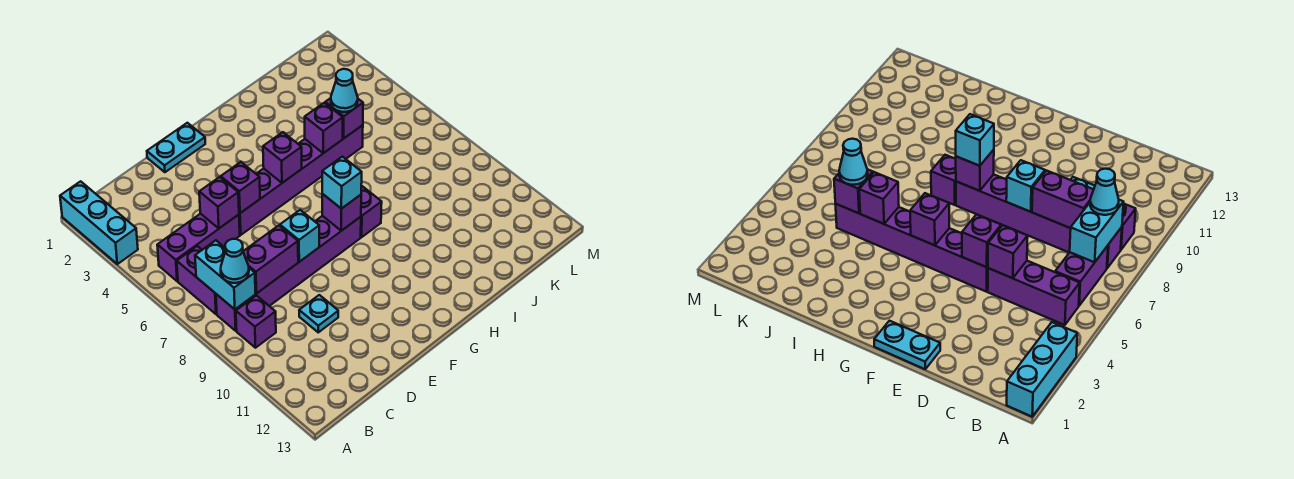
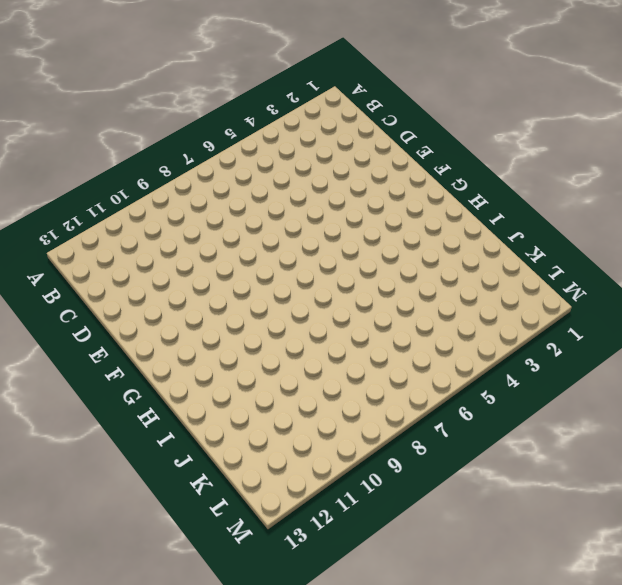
none -> cyan brick A1:A3 level 1
none -> purple brick B5:D5 level 1
none -> purple brick B6:B7 level 1

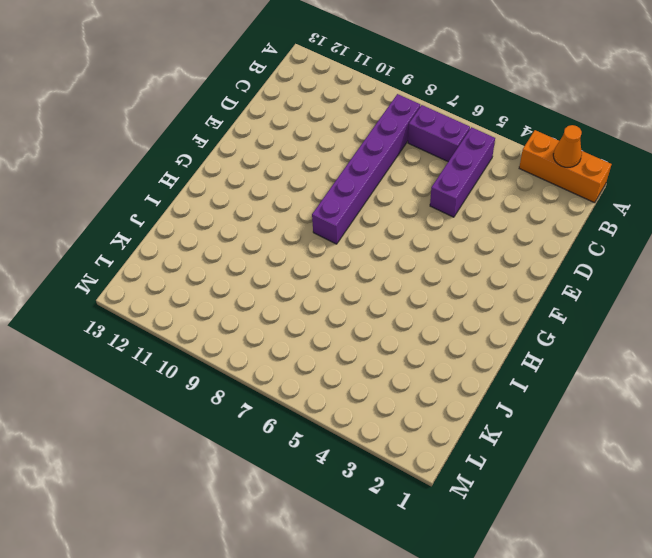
orange brick A1:A3 level 1 -> cyan brick A1:A3 level 1
orange cone A2 level 2 -> none
none -> purple brick B9 level 1
none -> cyan plate D10 level 1
none -> cyan plate E1:F1 level 1

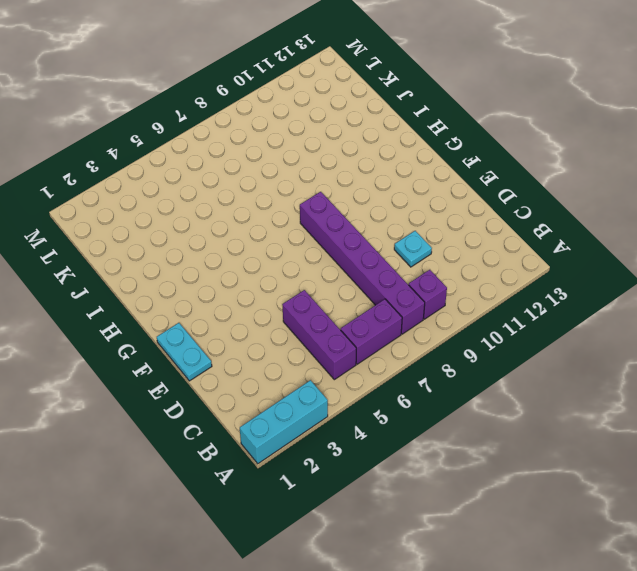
none -> purple brick E5:J5 level 1
none -> purple brick H8 level 1
none -> cyan brick B7:B8 level 2

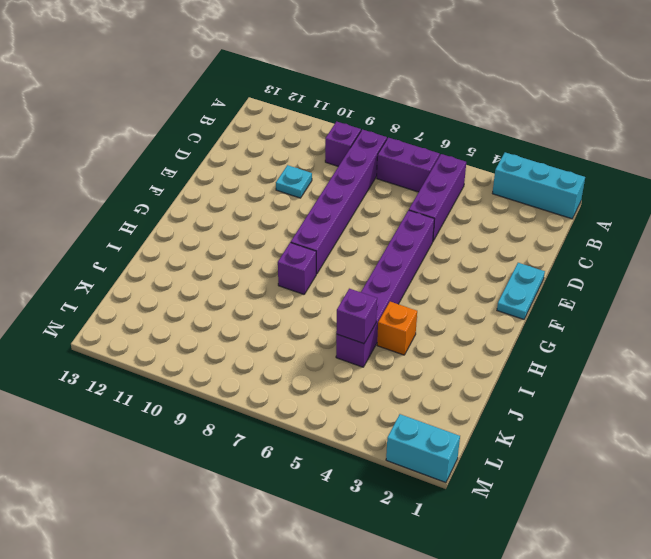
orange brick I4 level 1 -> none
cyan brick M1:M2 level 1 -> cyan brick B7:B8 level 2
none -> purple brick C8:D8 level 2
none -> purple brick D5 level 2
none -> purple brick E5 level 2

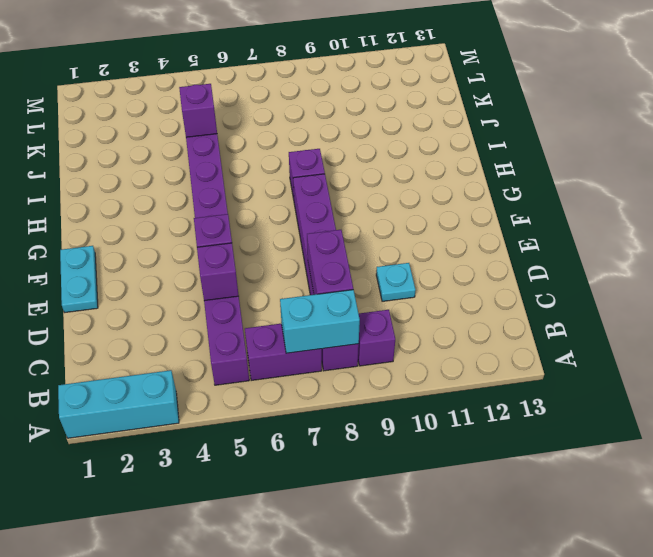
none -> cyan brick E8 level 2
none -> purple brick G5 level 2
none -> purple brick G8 level 2

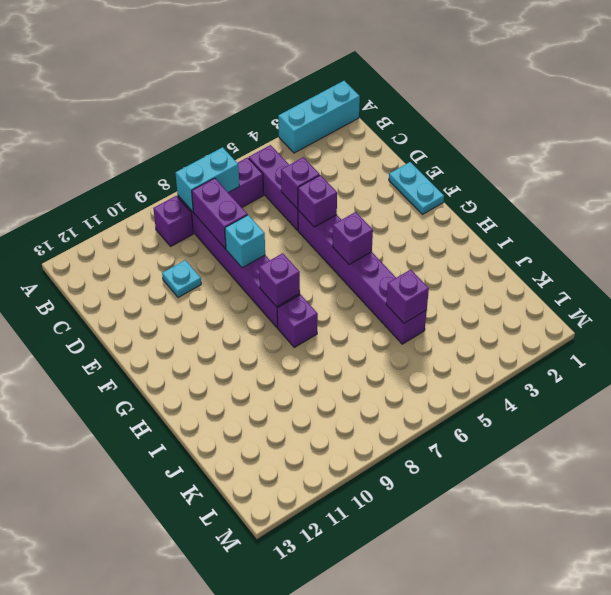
none -> purple brick I5 level 2
none -> cyan cone B8 level 3
none -> cyan brick G8 level 3

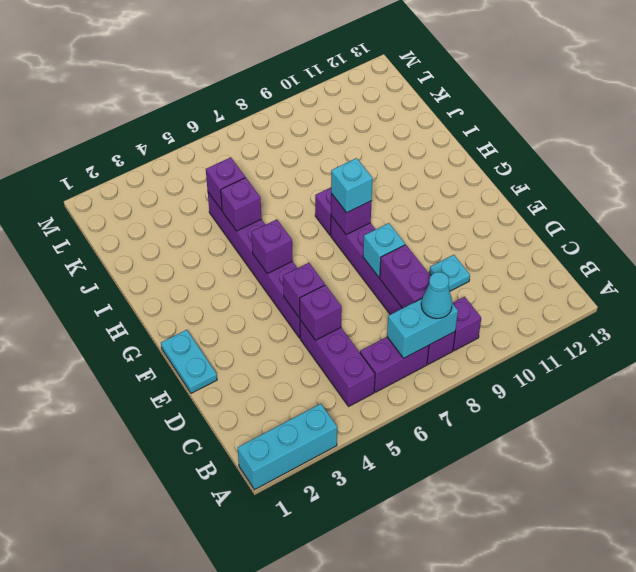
none -> cyan cone J5 level 3

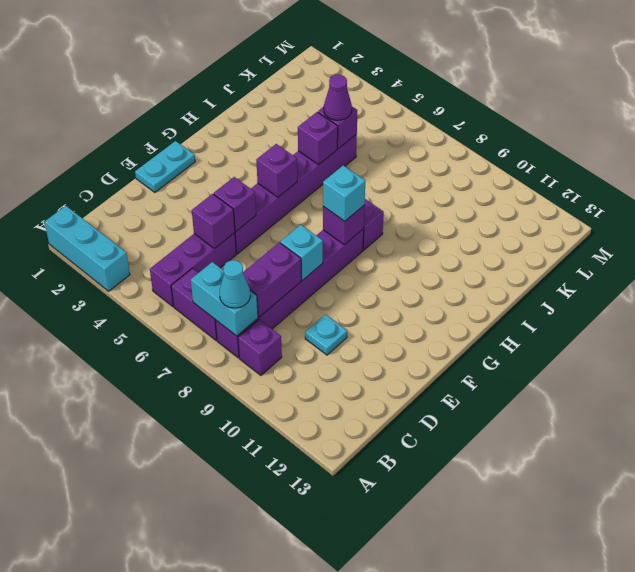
purple cone J5 level 3 -> cyan cone J5 level 3

